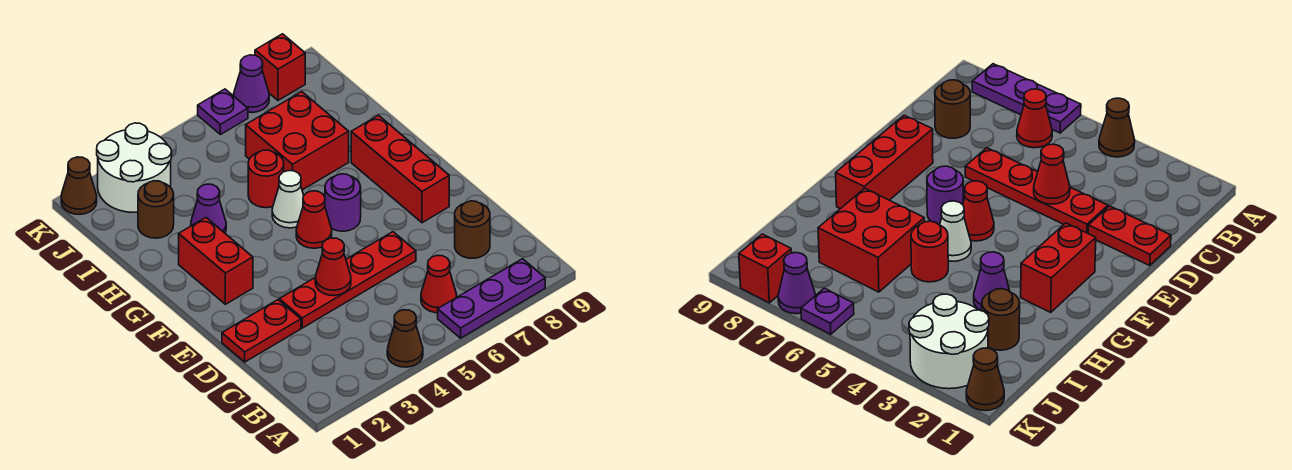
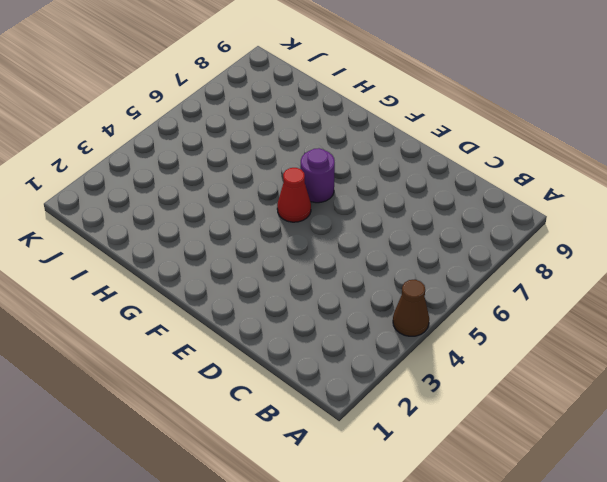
none -> purple plate A6:A8 level 1
none -> red cone B6 level 1
none -> brown round brick C8 level 1

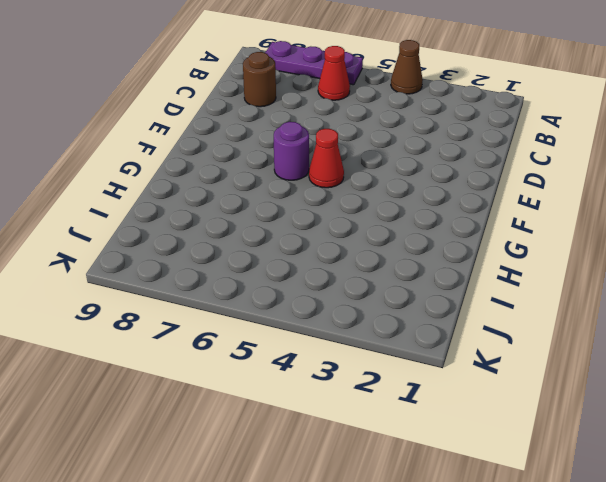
none -> red plate D1:D2 level 1
none -> red plate D3:D6 level 1
none -> red brick E8:G8 level 1

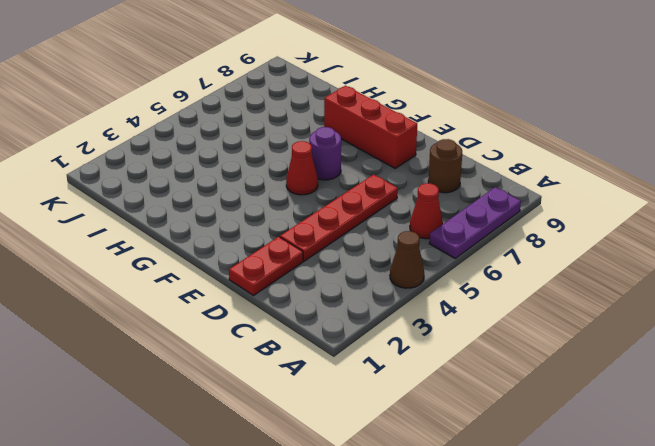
none -> red brick F2:G2 level 1
none -> white cone G5 level 1
none -> purple cone H3 level 1

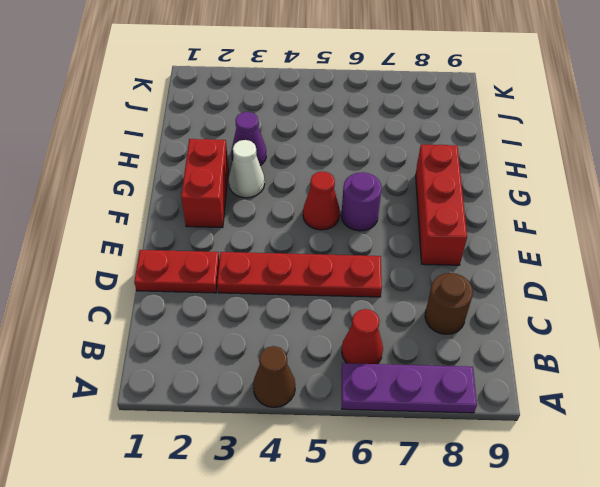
white cone G3 level 1 -> white cone G5 level 1
none -> red round brick H5 level 1
none -> red brick H6:I7 level 1
none -> brown round brick I2 level 1

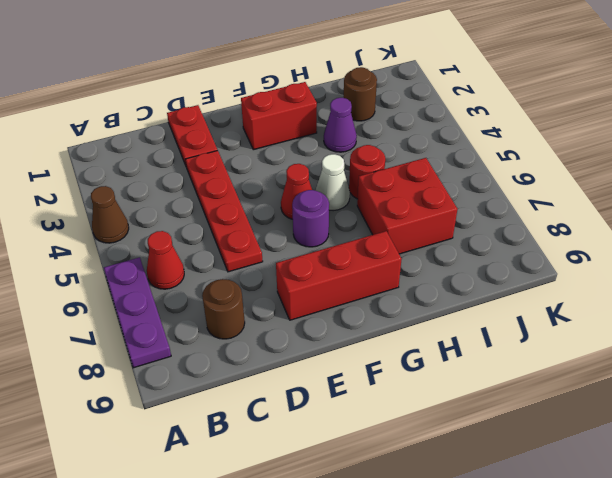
none -> white round brick J2:K3 level 1
none -> brown cone K1 level 1
none -> purple plate K6 level 1

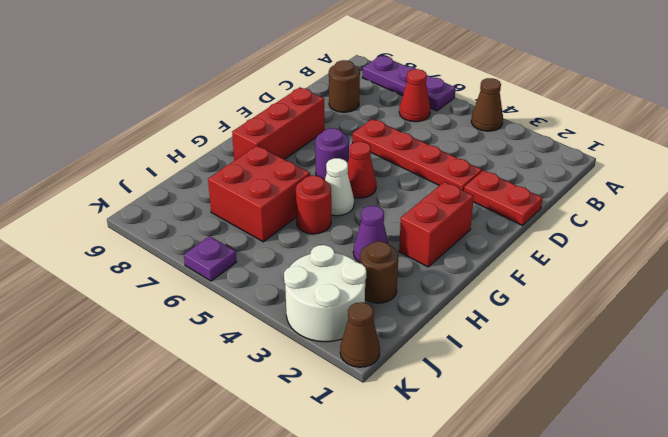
none -> purple cone K7 level 1
none -> red brick K8 level 1
none -> red cone D4 level 2

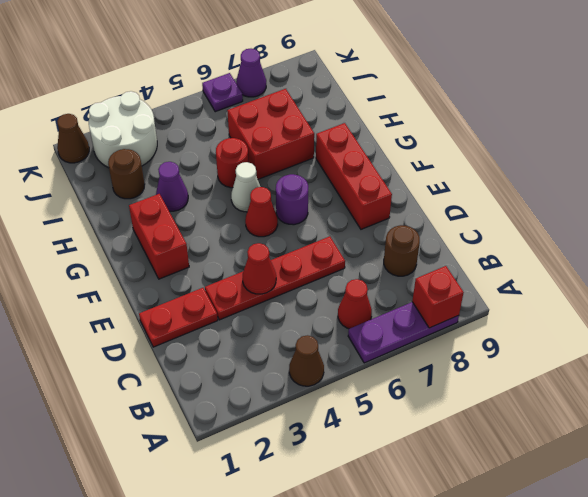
red brick A8 level 2 -> red brick K8 level 1

